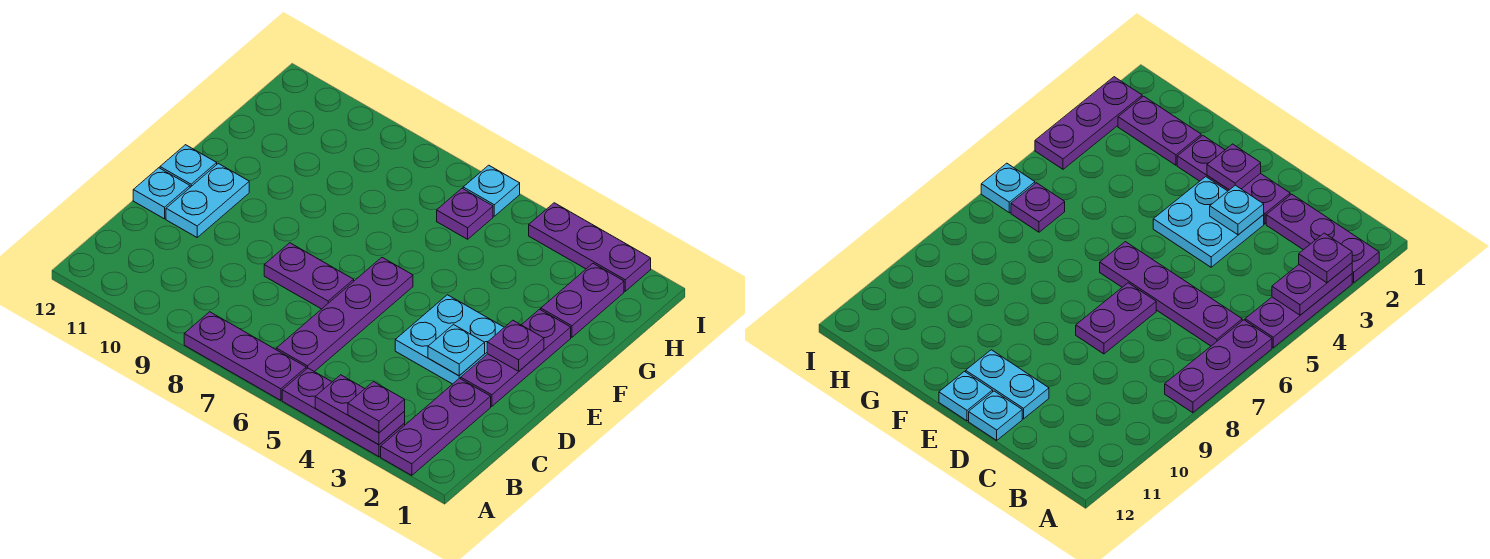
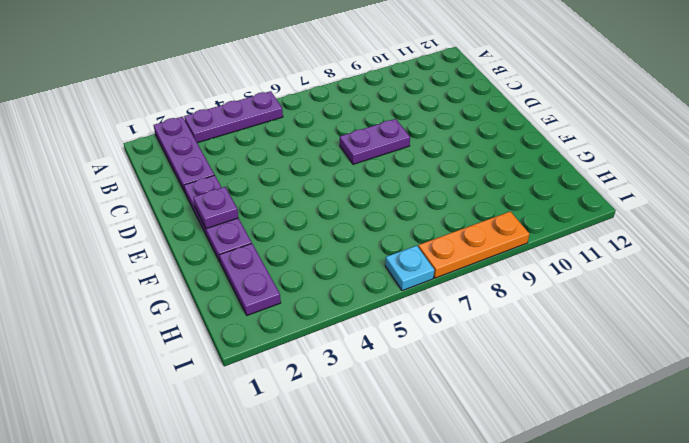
orange plate I7:I9 level 1 -> none
none -> purple plate A6:A8 level 1
none -> purple plate B6:E6 level 1
none -> cyan plate D3:E4 level 1

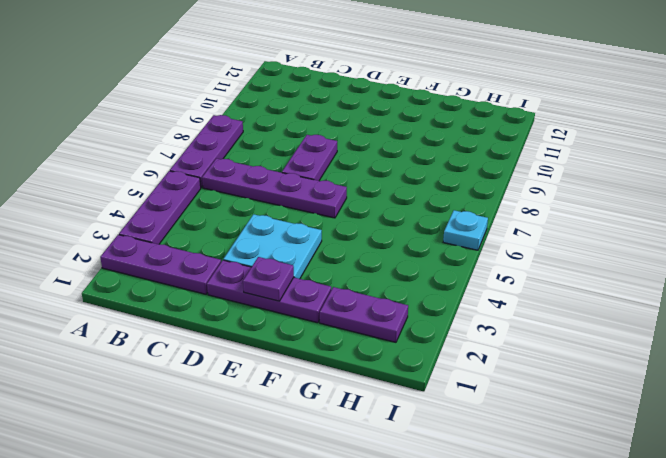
none -> cyan plate D11:E11 level 1
none -> cyan plate D12 level 1
none -> cyan plate E12 level 1

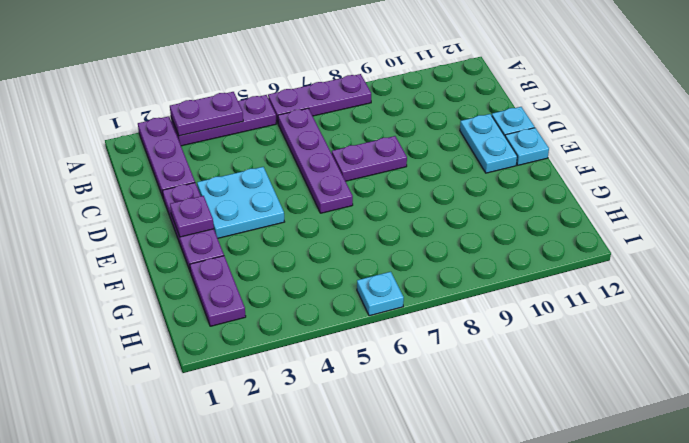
none -> purple plate H6 level 1
none -> purple plate I2:I4 level 1
none -> cyan plate D3 level 2

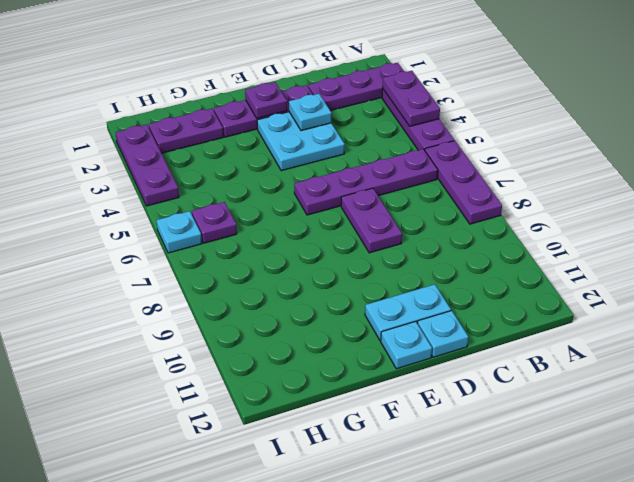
none -> purple plate A3 level 3

